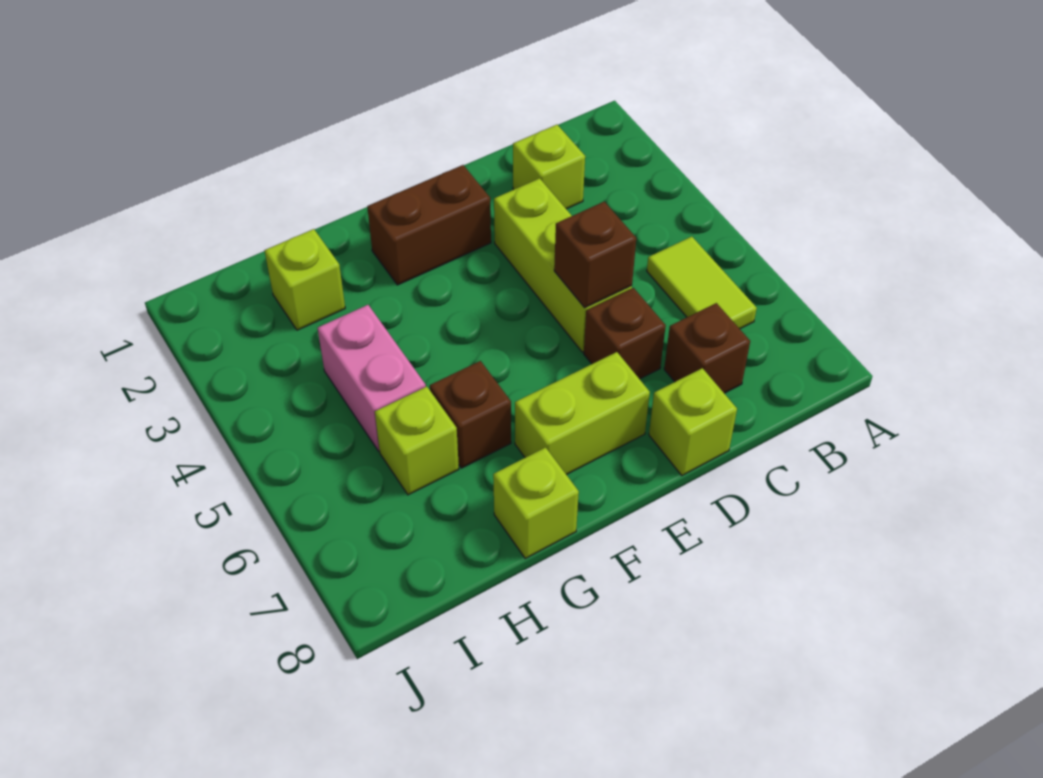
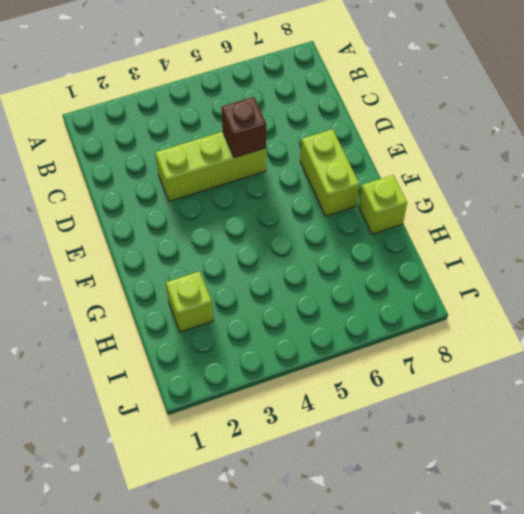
none -> lime tile B5:B6 level 1
none -> lime brick C2 level 1
none -> brown brick C7 level 1

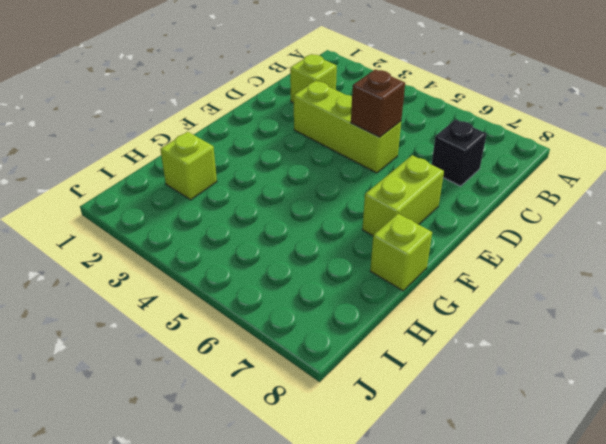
black brick C7 level 1 -> brown brick C7 level 1
none -> lime tile B5:B6 level 1
none -> brown brick D6 level 1
none -> lime brick D8 level 1

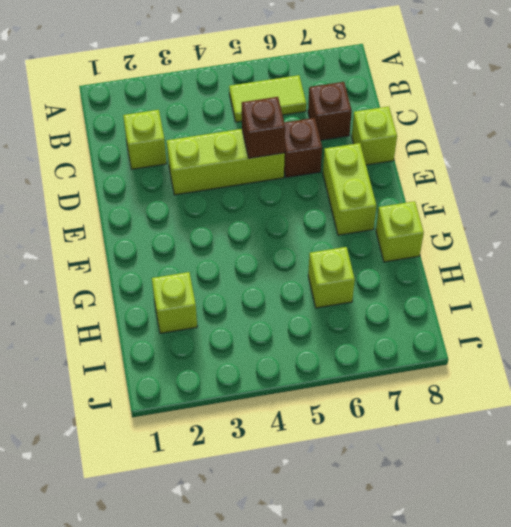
none -> brown brick E2:F2 level 1
none -> brown brick G6 level 1
none -> pink brick H4:H5 level 1

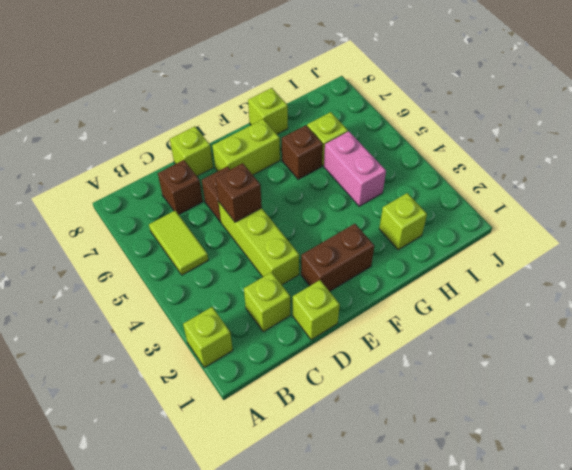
lime brick A2 level 1 -> none
lime brick D1 level 1 -> none

